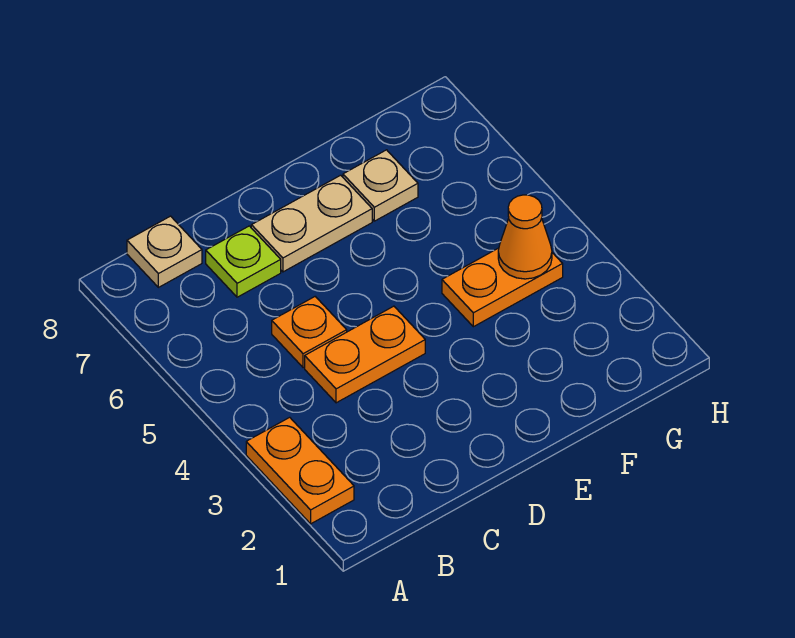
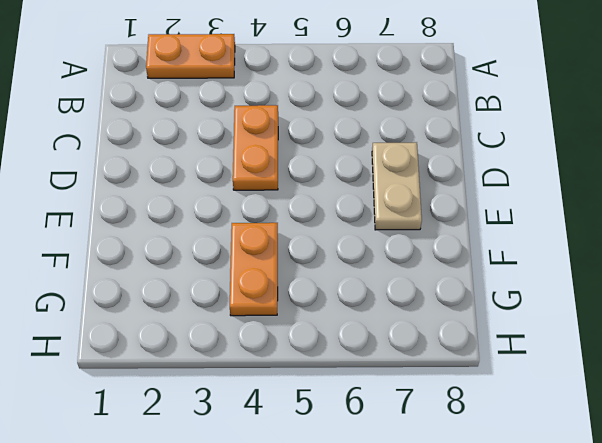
none -> tan plate B8 level 1
none -> orange plate C5 level 1

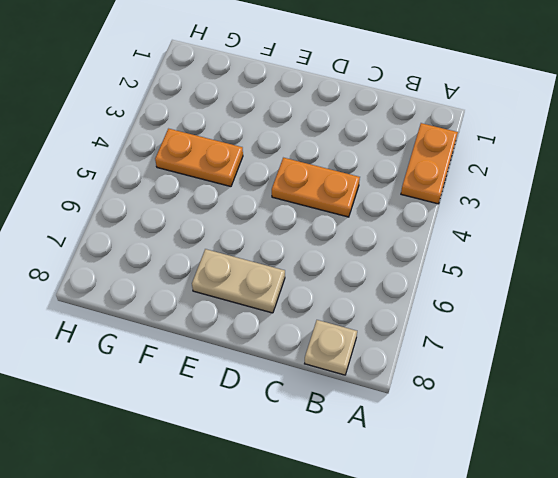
none -> orange plate C5 level 1
none -> lime plate C7 level 1

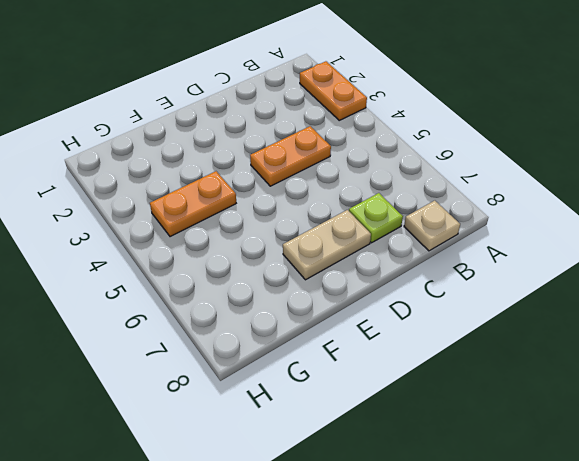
none -> orange plate C5 level 1
none -> tan plate F7 level 1

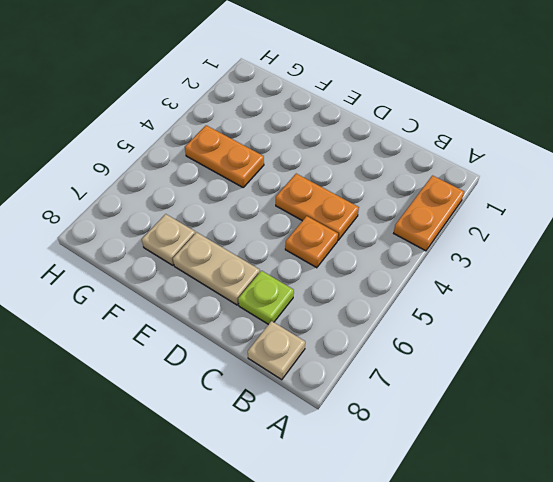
none -> orange cone G4 level 2

